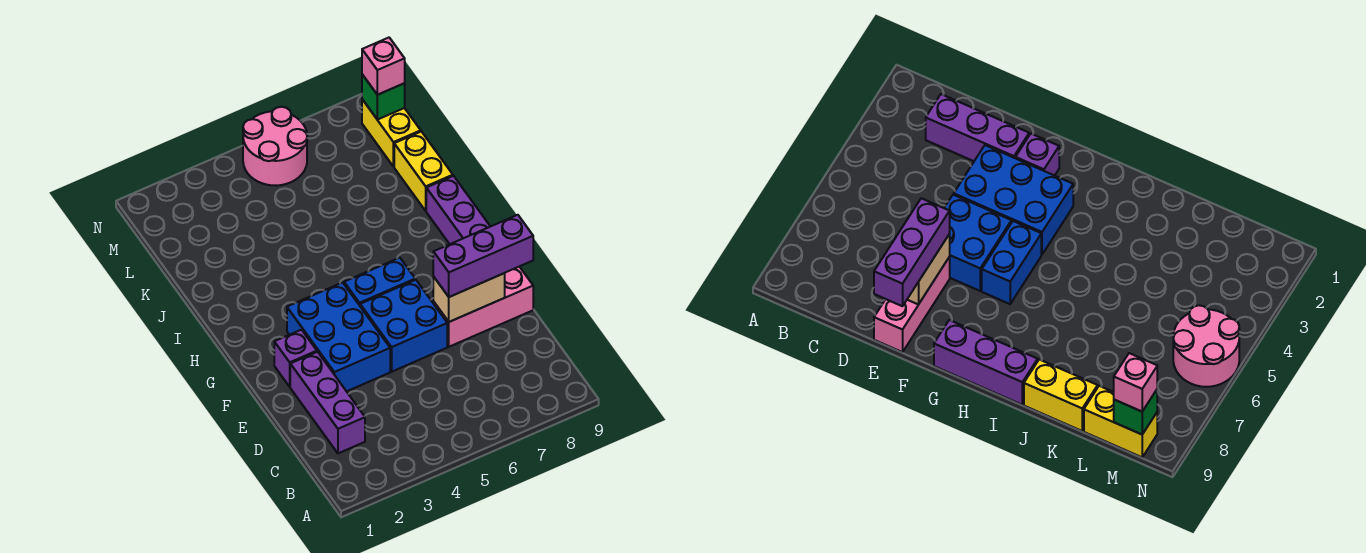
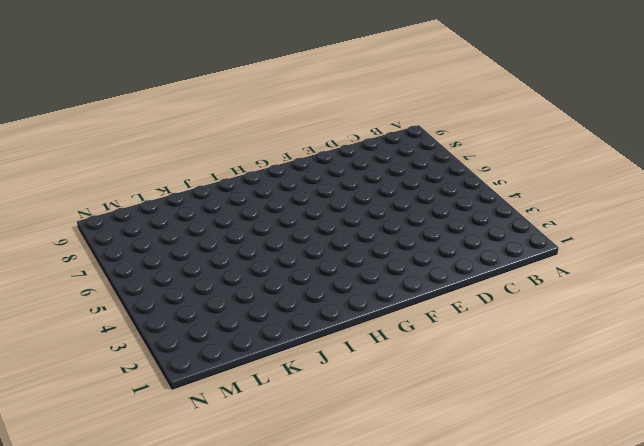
none -> purple brick C2:E2 level 1
none -> blue brick E3:G4 level 1
none -> blue brick E5:F6 level 1

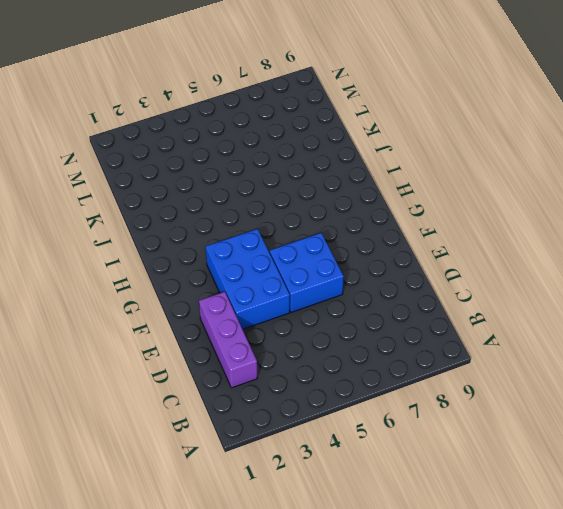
none -> pink brick E7:E9 level 1
none -> purple brick F2 level 1
none -> blue brick G5:G6 level 1

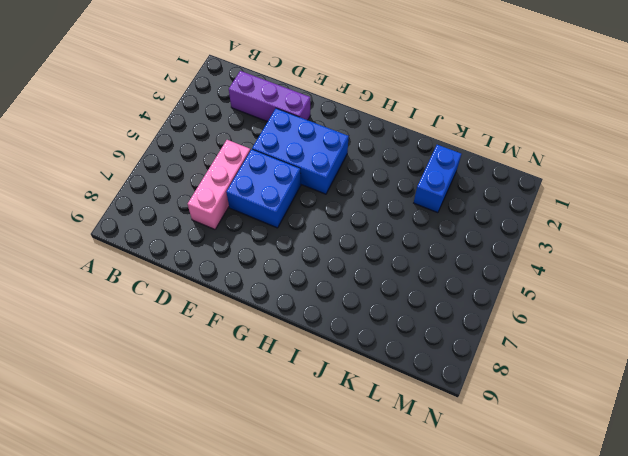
pink brick D5:D7 level 1 -> pink brick E7:E9 level 1
blue brick K2:K3 level 1 -> blue brick G5:G6 level 1
none -> purple brick F2 level 1
none -> purple brick G9:I9 level 1
none -> yellow brick J9:K9 level 1

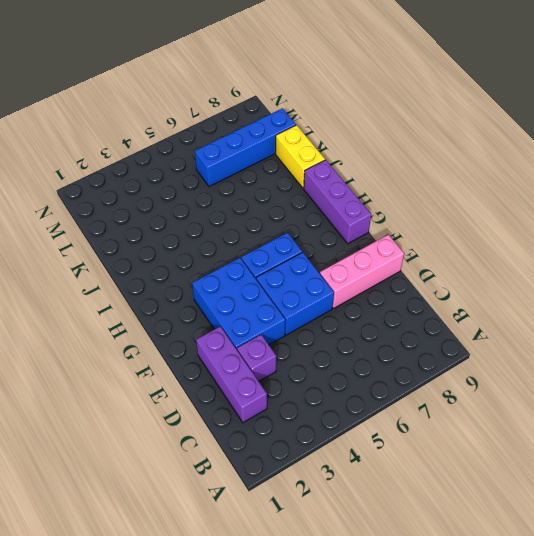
purple brick D3 level 1 -> purple brick F2 level 1
blue brick L6:L9 level 1 -> yellow brick L9:M9 level 1
none -> pink round brick M5:N6 level 1
none -> tan brick E7:E8 level 2
none -> green brick M9 level 2

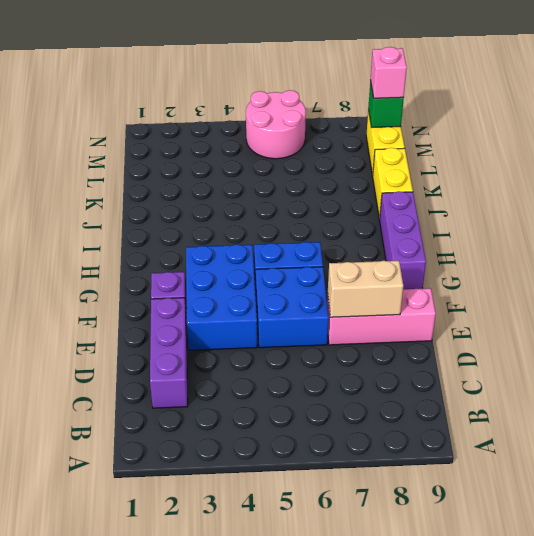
none -> purple brick E7:E9 level 3

